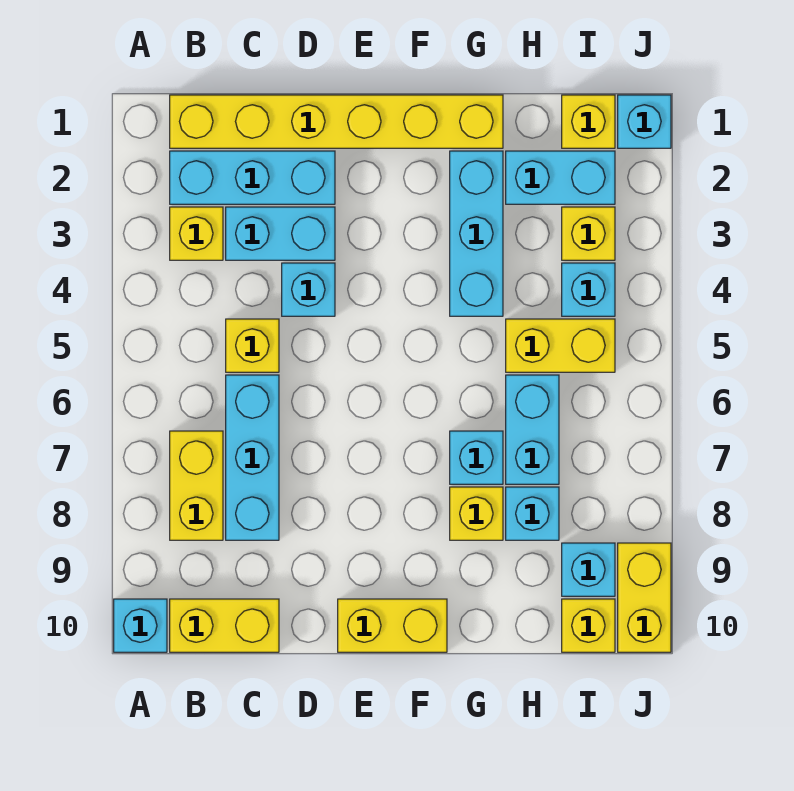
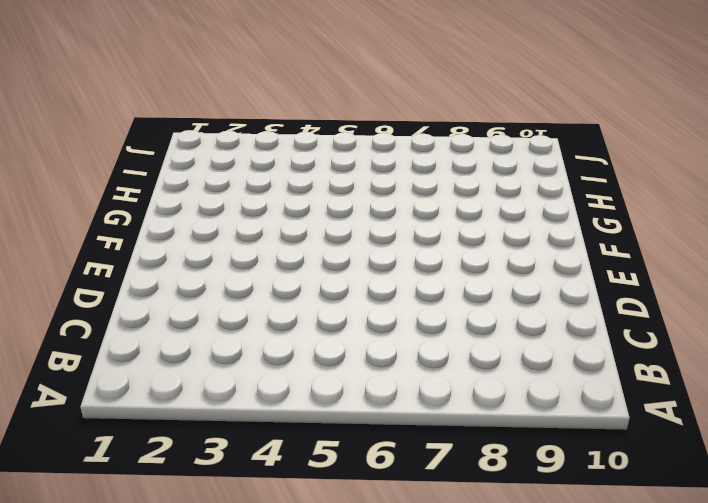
none -> cyan brick A10 level 1
none -> yellow brick B1:G1 level 1
none -> cyan brick B2:D2 level 1

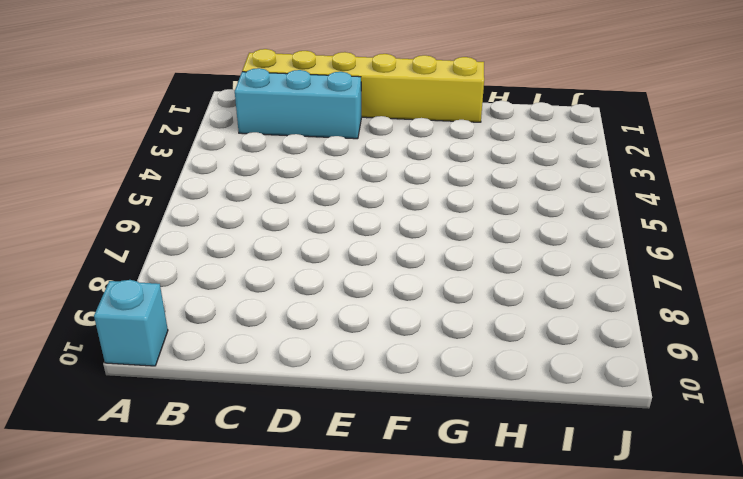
none -> yellow brick B3 level 1
none -> yellow brick B7:B8 level 1
none -> yellow brick B10:C10 level 1

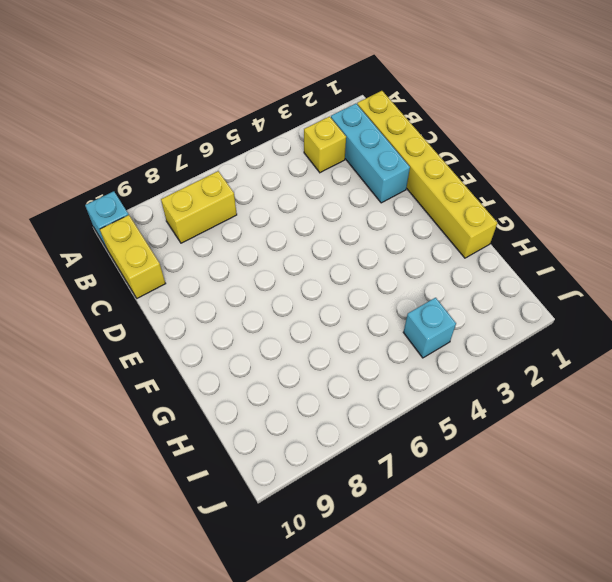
none -> cyan brick C3:D3 level 1
none -> yellow brick C5 level 1
none -> cyan brick C6:C8 level 1

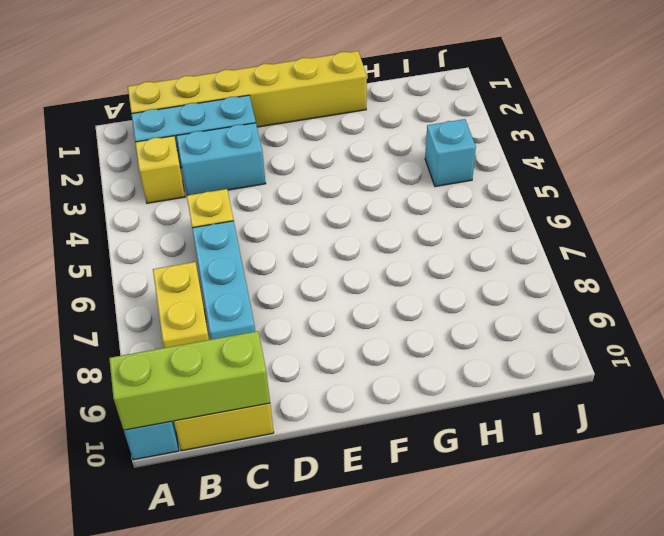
lime brick A10:C10 level 2 -> none
none -> cyan brick D4 level 1
none -> yellow brick E10:F10 level 1
none -> cyan brick G2:G4 level 1

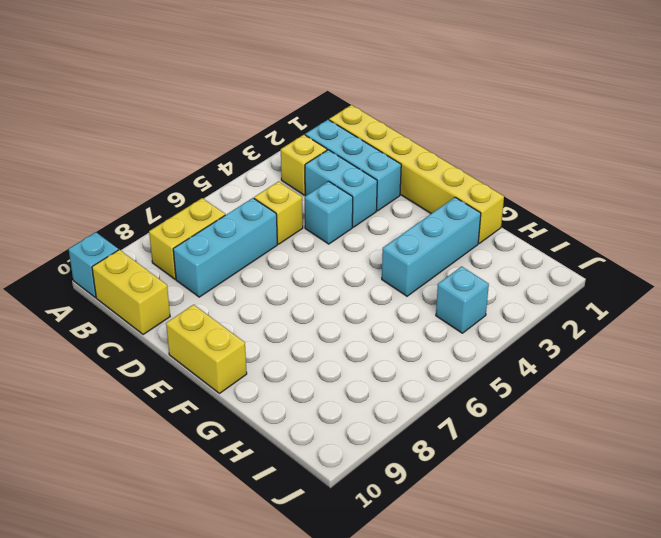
none -> cyan brick G7 level 1
none -> yellow brick G8 level 1
none -> cyan brick H2:I2 level 1

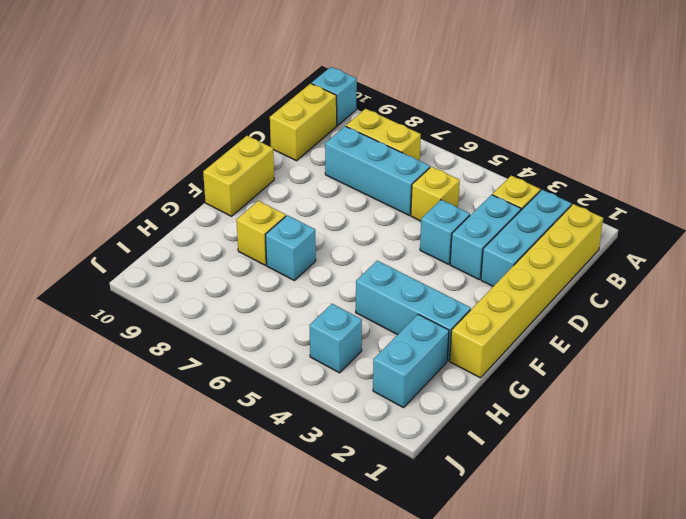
none -> yellow brick H5:I5 level 1
none -> cyan brick H6:H7 level 1
none -> cyan brick H8 level 1

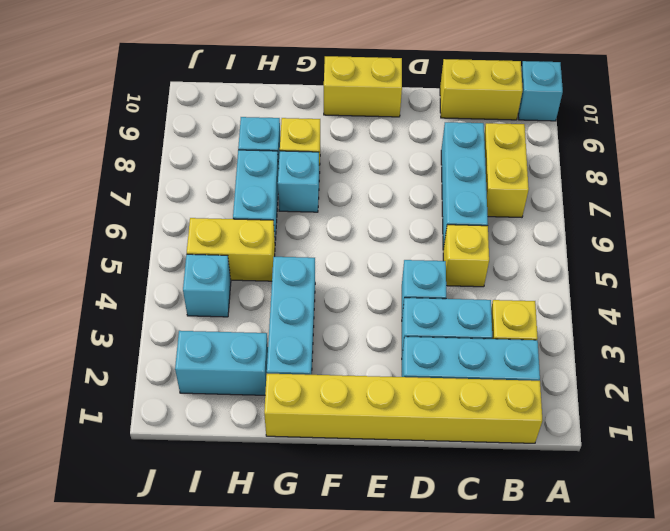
none -> yellow brick I1 level 1
none -> yellow brick I3 level 1
none -> cyan brick I9 level 1

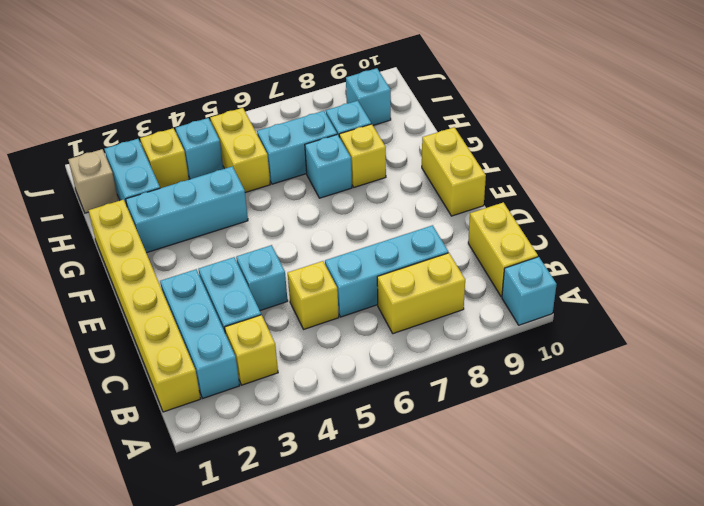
tan brick I1 level 1 -> yellow brick I1 level 1
none -> yellow brick I10 level 1
none -> cyan brick J1 level 1
none -> yellow brick J9:J10 level 1

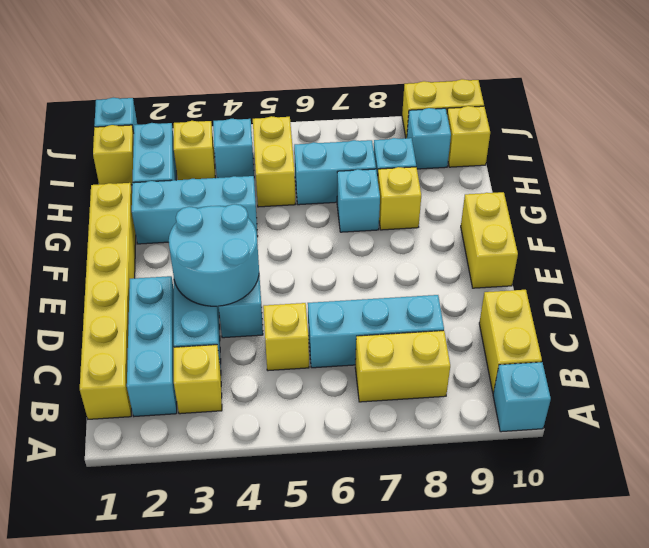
cyan round brick D3:E4 level 2 -> none

